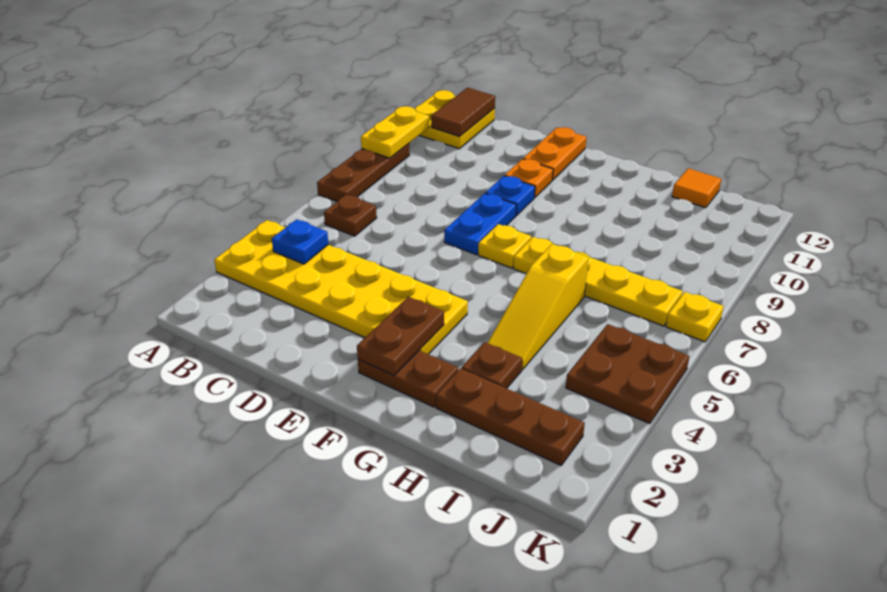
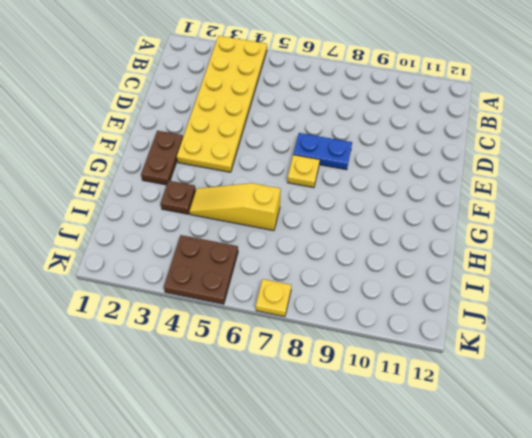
none -> brown plate A7:A9 level 1
none -> yellow plate A11:B12 level 1
none -> brown plate B6 level 1

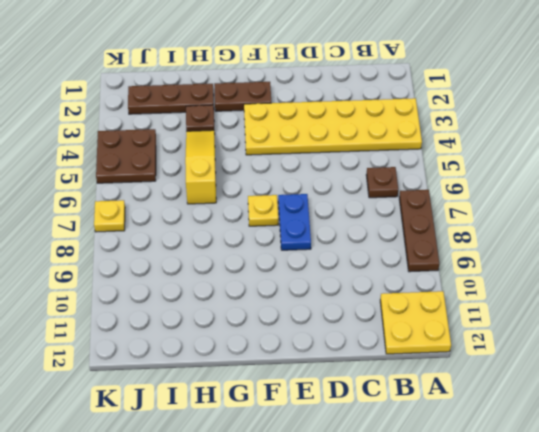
none -> blue plate E9 level 1
none -> orange plate E10 level 1
none -> orange plate E11:E12 level 1

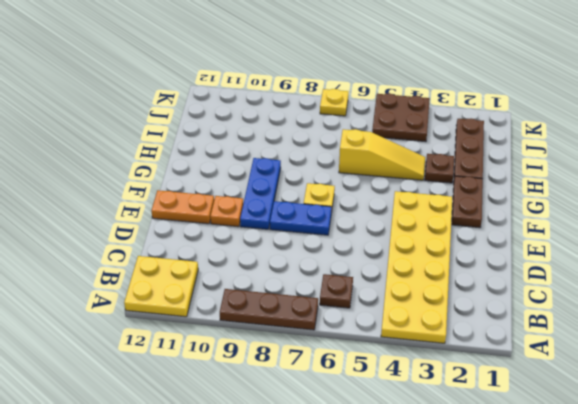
blue plate E9:G9 level 1 -> blue plate E9 level 1
none -> yellow plate G7:J7 level 1
none -> orange tile I12 level 1
none -> yellow plate A9:A10 level 2

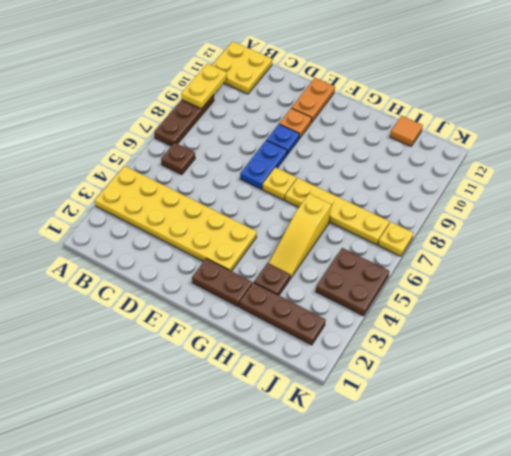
none -> blue plate B4 level 2
none -> brown tile B11:B12 level 2
none -> brown plate F2:F3 level 2

